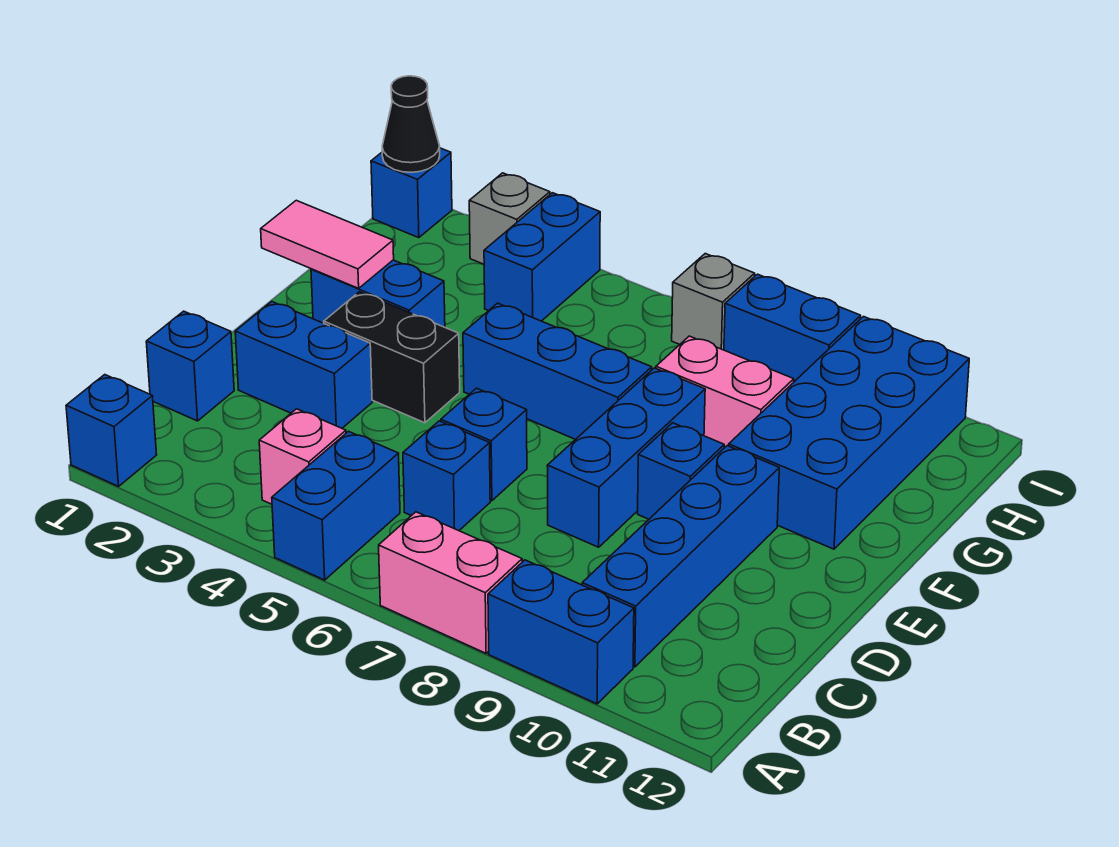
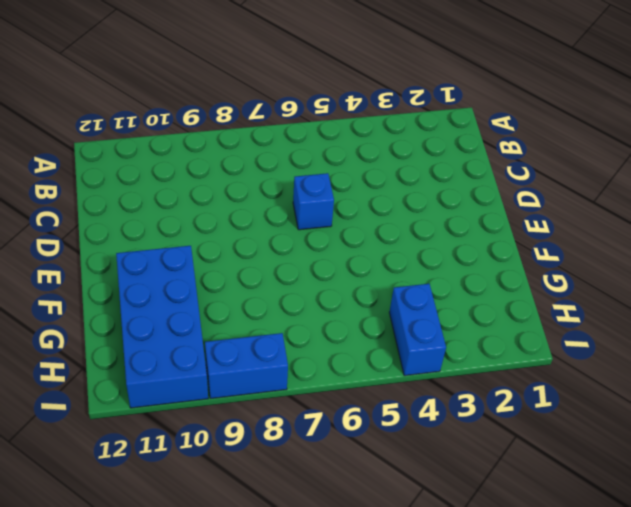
none -> blue brick A1 level 1
none -> blue brick A5:B5 level 1
none -> pink brick A7:A8 level 1

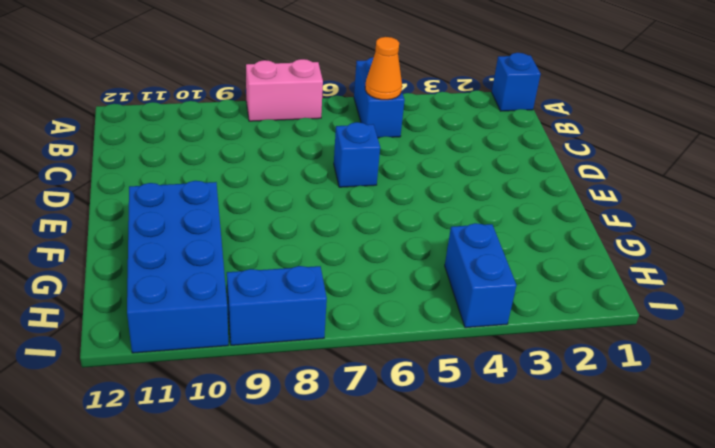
orange cone B5 level 2 -> none
none -> blue brick A9:A10 level 1
none -> pink brick B4 level 1
none -> blue brick B10:E10 level 1

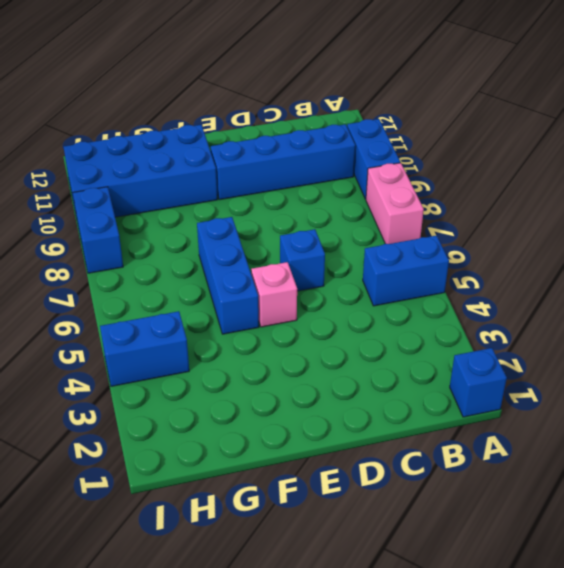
pink brick E5 level 1 -> pink brick B4 level 1
none -> blue brick C1 level 1
none -> blue brick C6 level 1
none -> blue brick D2:D3 level 1

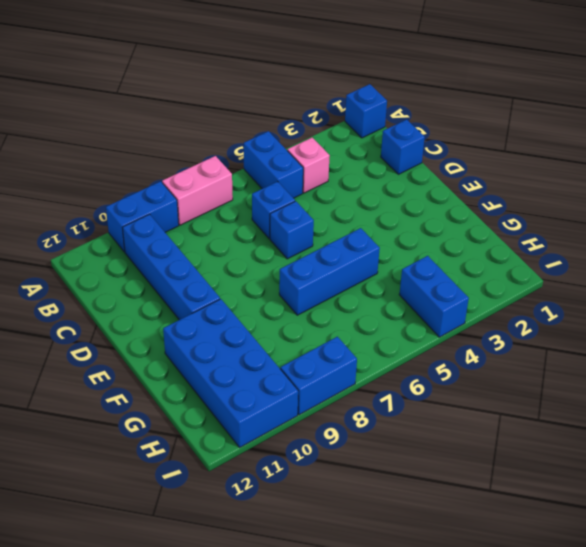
none -> blue brick D2:D3 level 1
none -> blue brick D8:F8 level 1
none -> black brick E3:E4 level 1

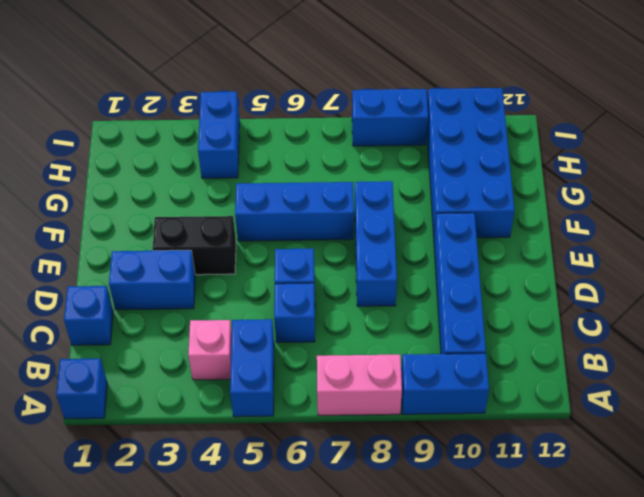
none -> blue brick E9 level 1
none -> blue brick F2:F3 level 1
none -> pink brick G8:G9 level 1

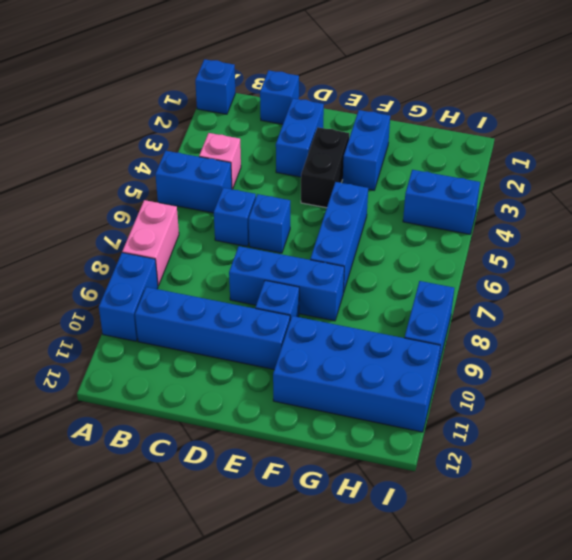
none -> pink brick G8:G9 level 1
none -> blue brick I1 level 1
none -> grey brick I3 level 1

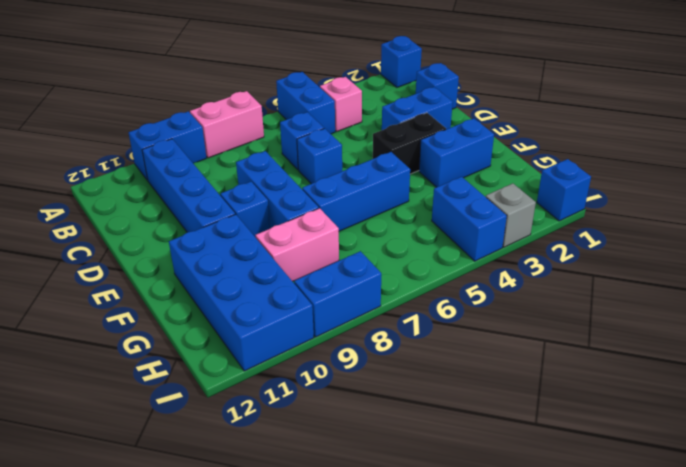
none -> grey brick I7 level 1
none -> pink tile F1:F2 level 2
none -> black cone I1 level 2

